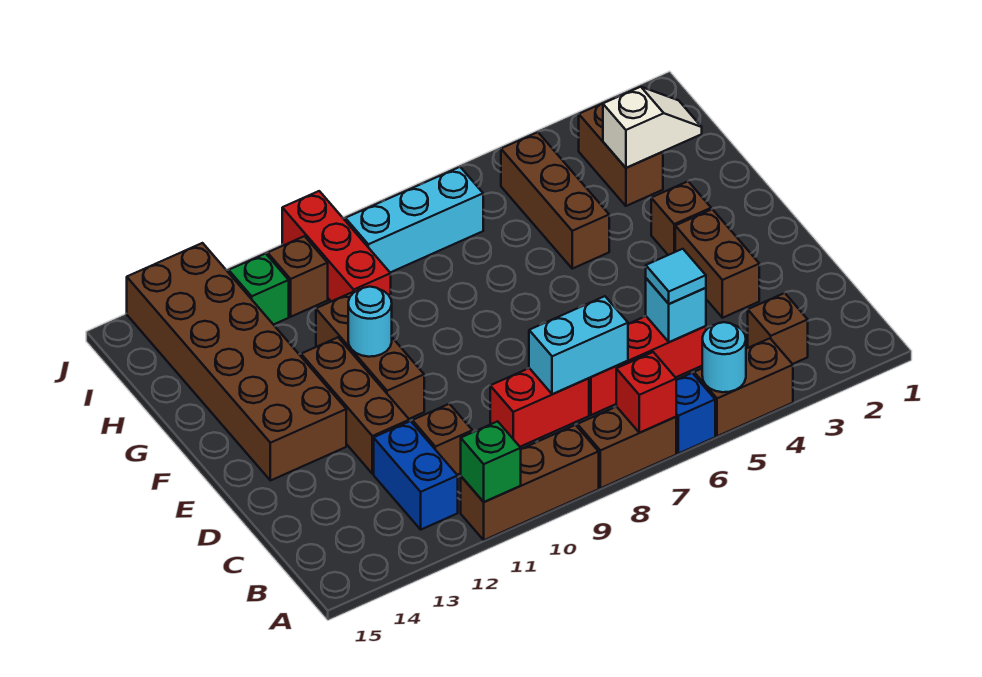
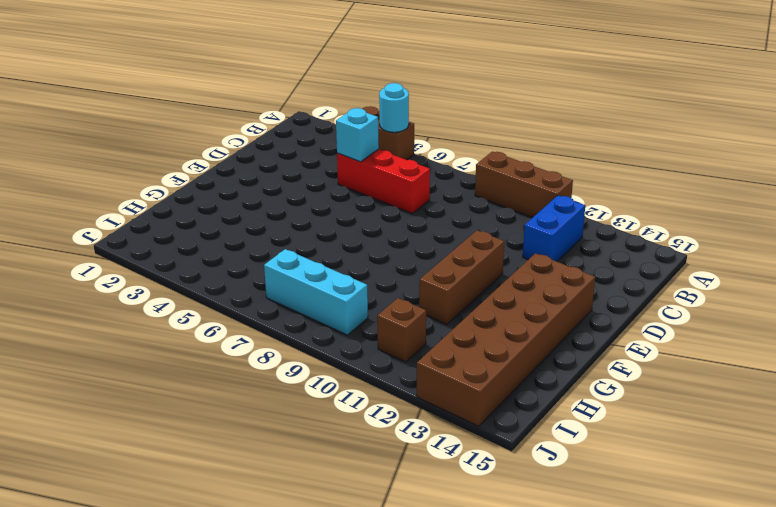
none -> blue brick A6 level 1
none -> brown brick A7:A8 level 1
none -> brown brick B3 level 1

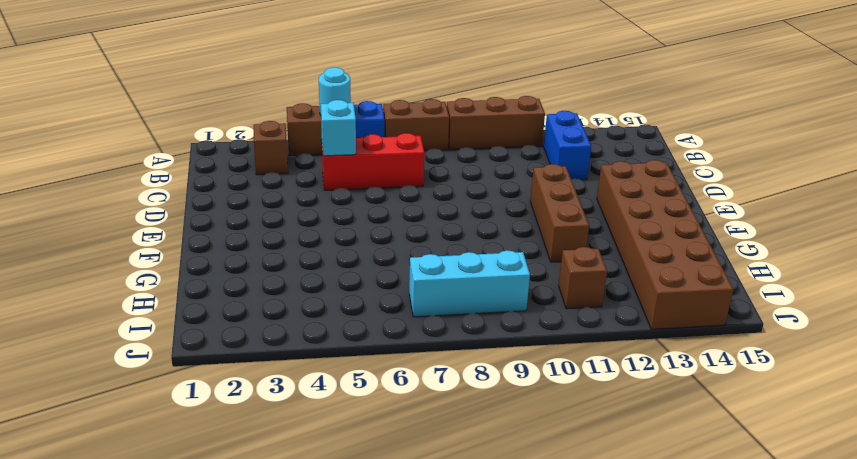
none -> red brick C8:C9 level 1
none -> brown brick C11 level 1
none -> brown brick D3:E3 level 1

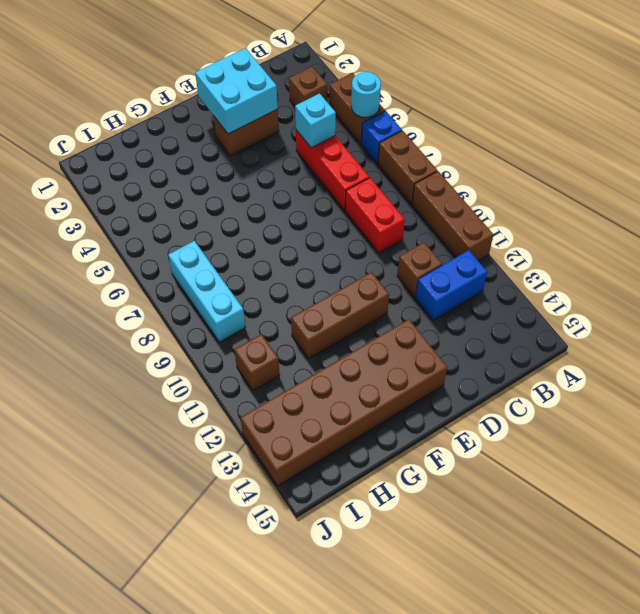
cyan brick D2:E3 level 2 -> none
none -> brown brick D12:F12 level 1
none -> brown brick F3 level 1
none -> brown brick G5:I5 level 1

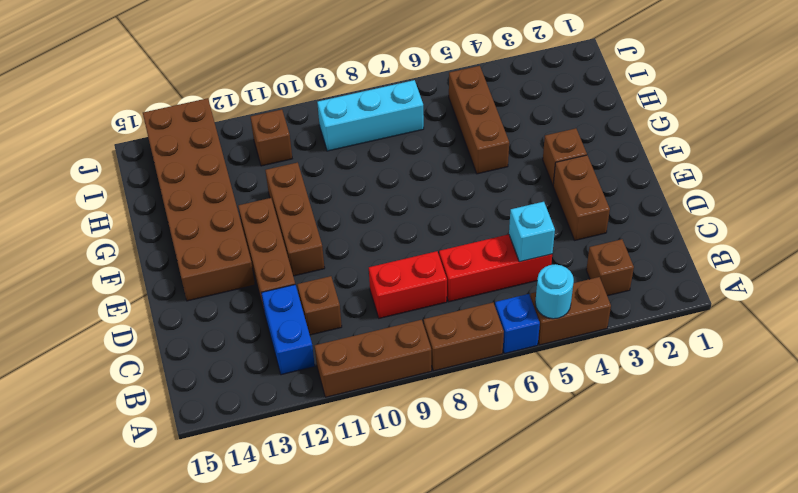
none -> brown brick H3:I3 level 1
none -> red brick H10:J10 level 1
none -> green brick I12 level 1

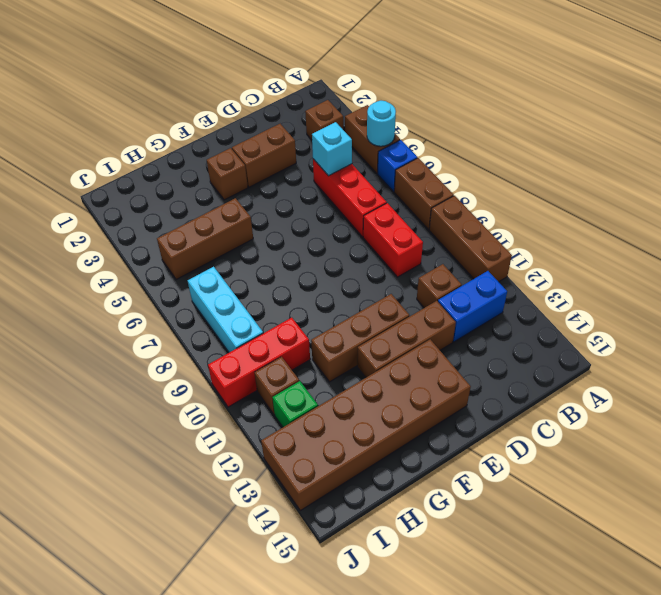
none -> brown brick H3:I3 level 1
none -> red brick A7 level 2
none -> green brick A11 level 2

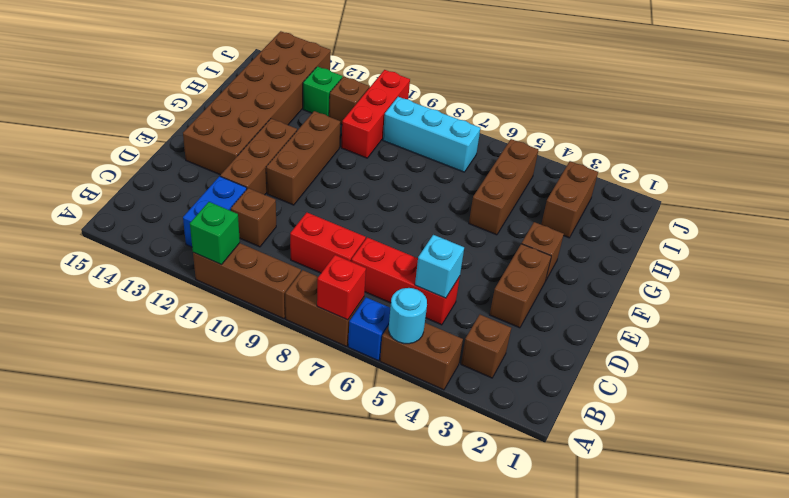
none -> cyan brick C7:C8 level 2
none -> cyan round brick F11 level 2
none -> white slope H2:H3 level 2 top 3

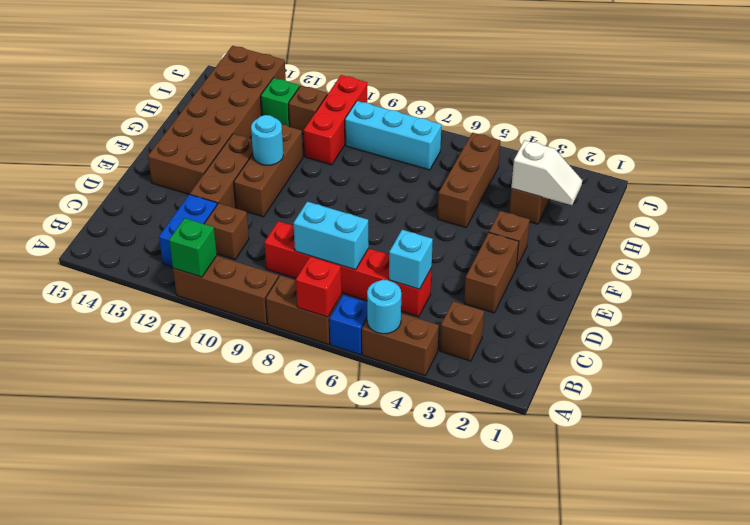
none -> cyan tile C5 level 3

